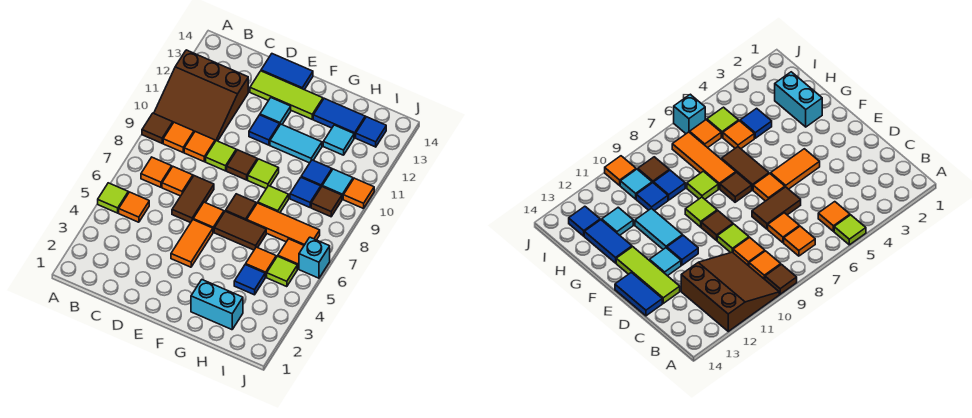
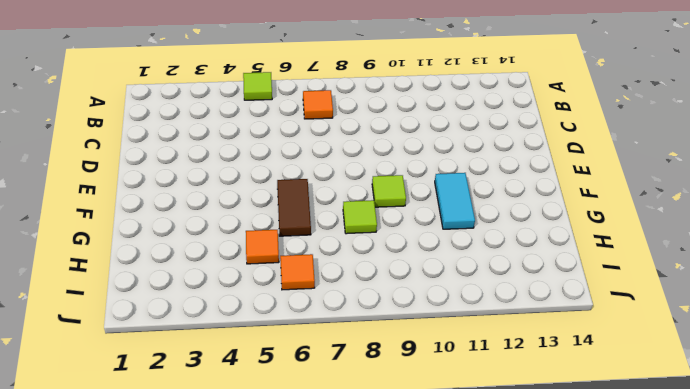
none -> brown tile A9 level 1
none -> brown slope A10:C12 level 1 top 12
none -> orange tile B5 level 1
none -> orange tile B9 level 1

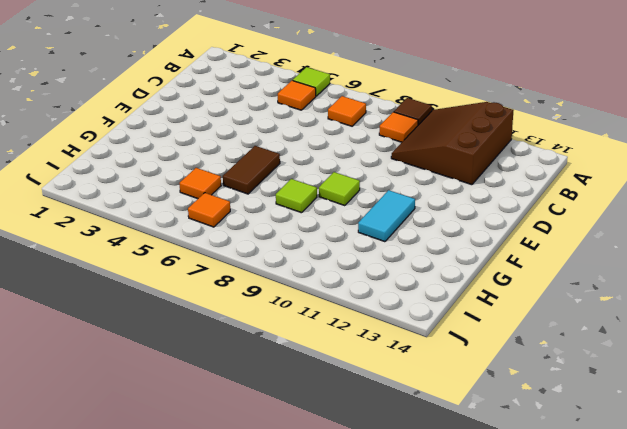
none -> orange tile C7 level 1
none -> orange tile C9 level 1
none -> brown tile D6:D7 level 1
none -> lime tile D9 level 1

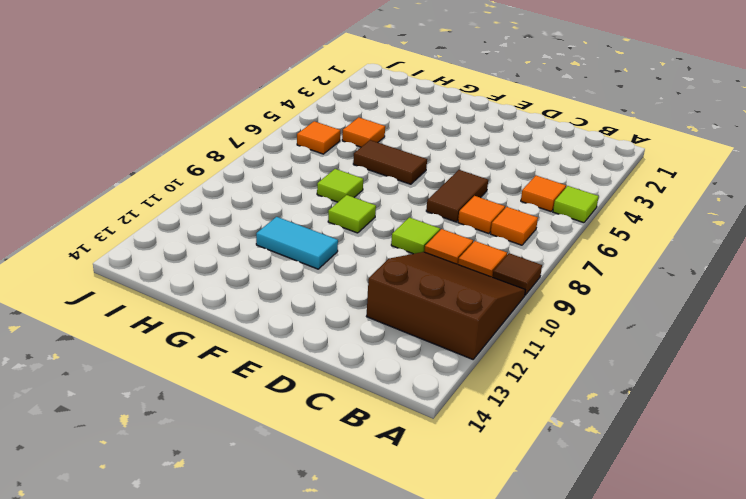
none -> lime tile D13:F13 level 1
none -> blue tile D14:E14 level 1
none -> orange tile E4:E5 level 1
none -> orange tile E6 level 1

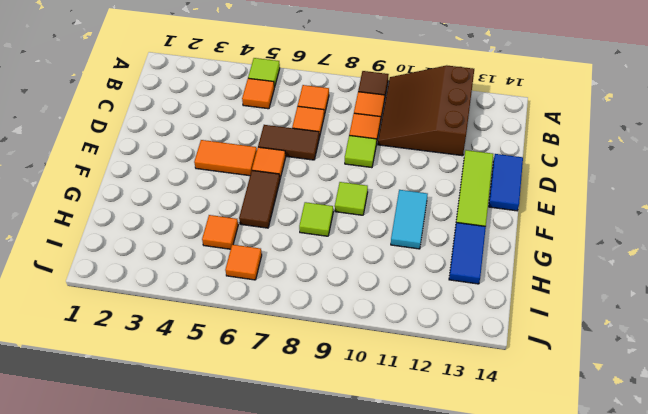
none -> brown tile E9 level 1
none -> blue tile E11 level 1
none -> cyan tile E12 level 1
none -> brown tile F7 level 1

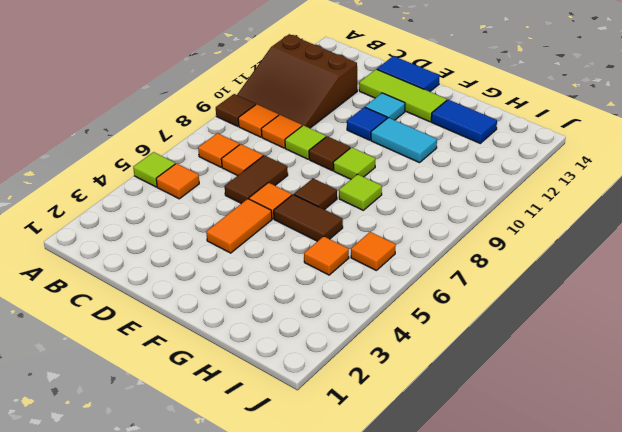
none -> cyan brick G2:H2 level 1
none -> orange tile G7:I7 level 1
none -> blue tile H4 level 1
none -> blue tile H9 level 1

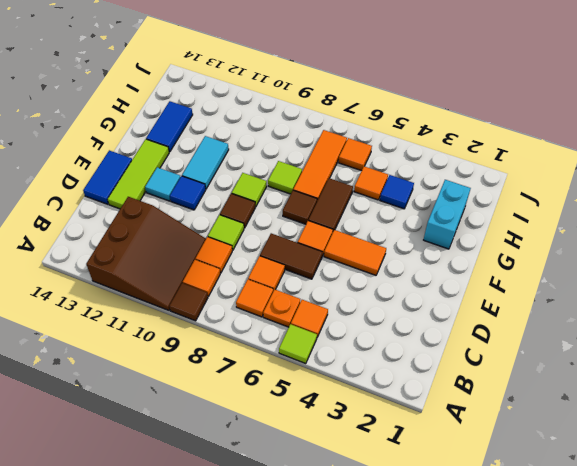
orange plate B6 level 1 -> none
none -> blue tile H9 level 1
none -> blue tile H10 level 1
none -> cyan tile H12 level 1
none -> lime tile I5 level 1

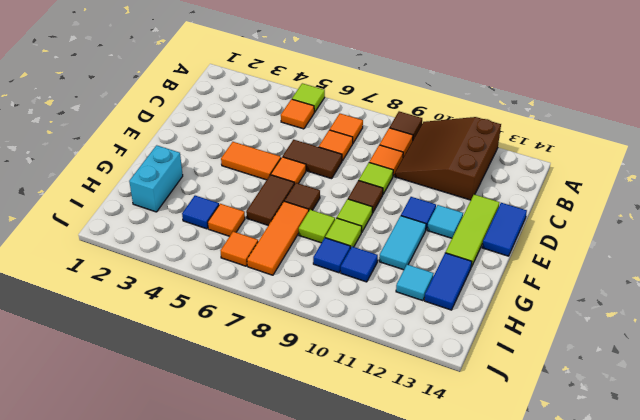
lime tile G9 level 1 -> lime tile I5 level 1
none -> brown tile I9 level 1
none -> cyan tile I10 level 1
none -> blue tile I13 level 1
none -> cyan brick J6 level 1

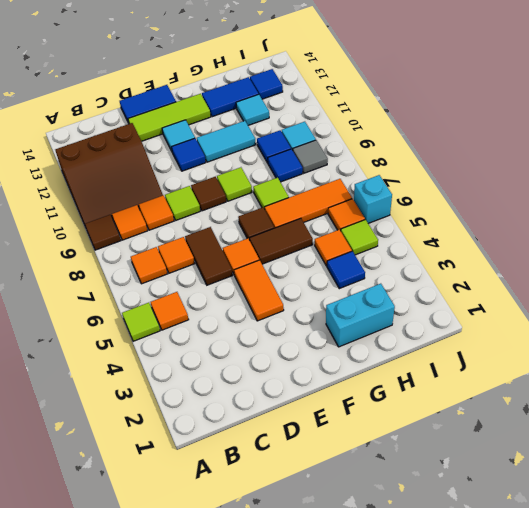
grey tile I9 level 1 -> brown tile I9 level 1
none -> orange tile J10 level 1

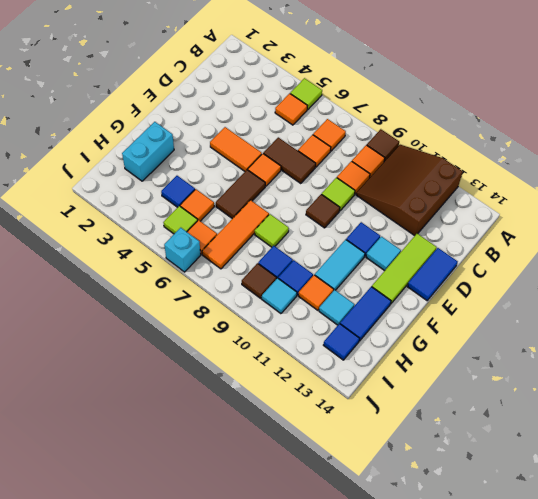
orange tile H11 level 1 -> orange tile J10 level 1
none -> brown tile F7 level 1
none -> lime tile F9 level 1

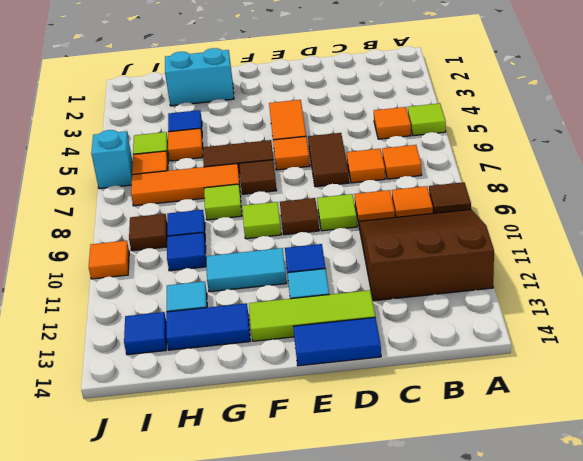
none -> cyan tile I10 level 1

